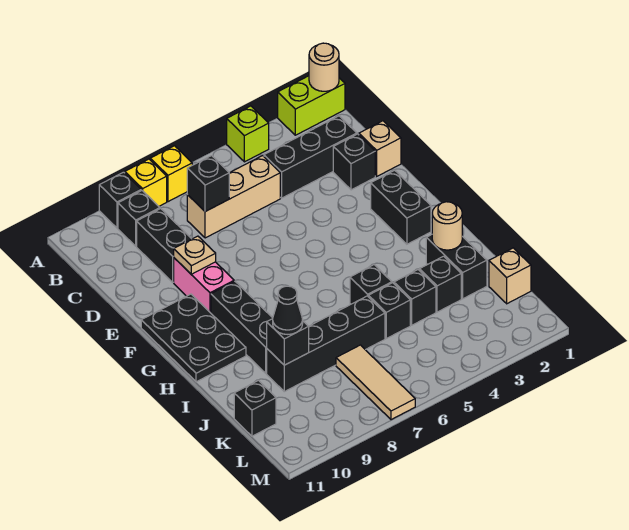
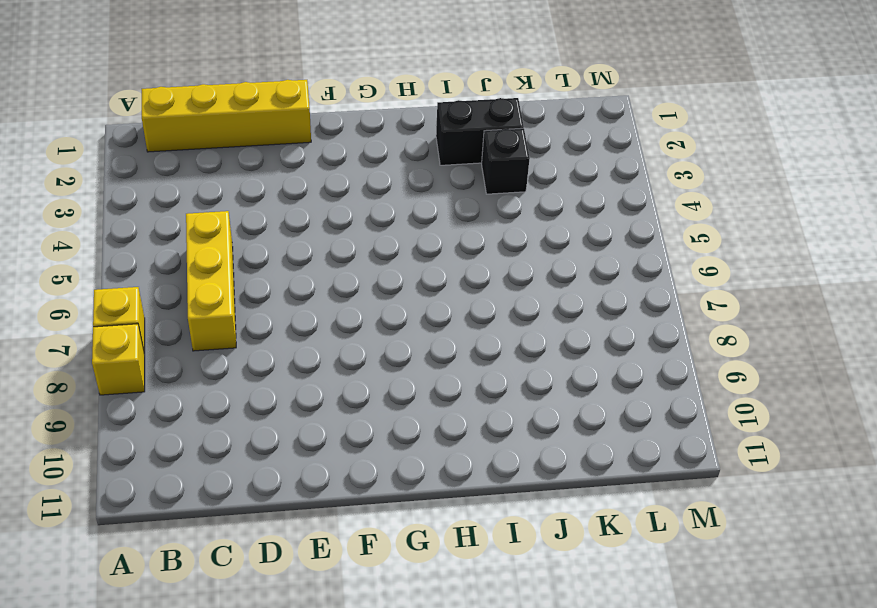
yellow brick B1:E1 level 1 -> tan brick D1 level 1
yellow brick C5:C7 level 1 -> tan brick C5:C7 level 1
none -> lime brick A1:A2 level 1
none -> lime brick A4 level 1
none -> black brick A9 level 1
none -> black brick B9 level 1

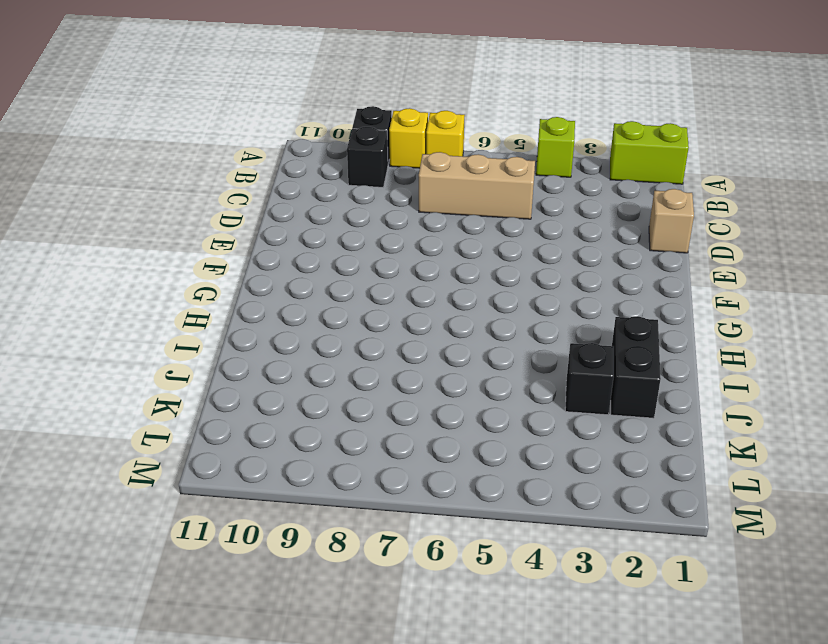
none -> black brick C2:C4 level 1
none -> black brick C9:D9 level 1
none -> black brick D2 level 1
none -> pink brick E9:F9 level 1

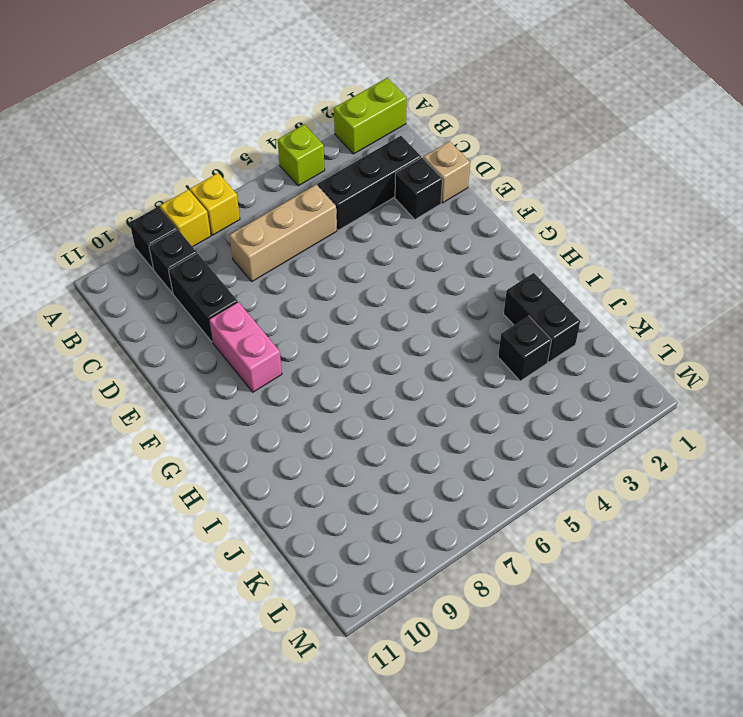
none -> black brick F2:G2 level 1
none -> black plate F10:H11 level 1
none -> black brick G9:I9 level 1
none -> black brick I5 level 1

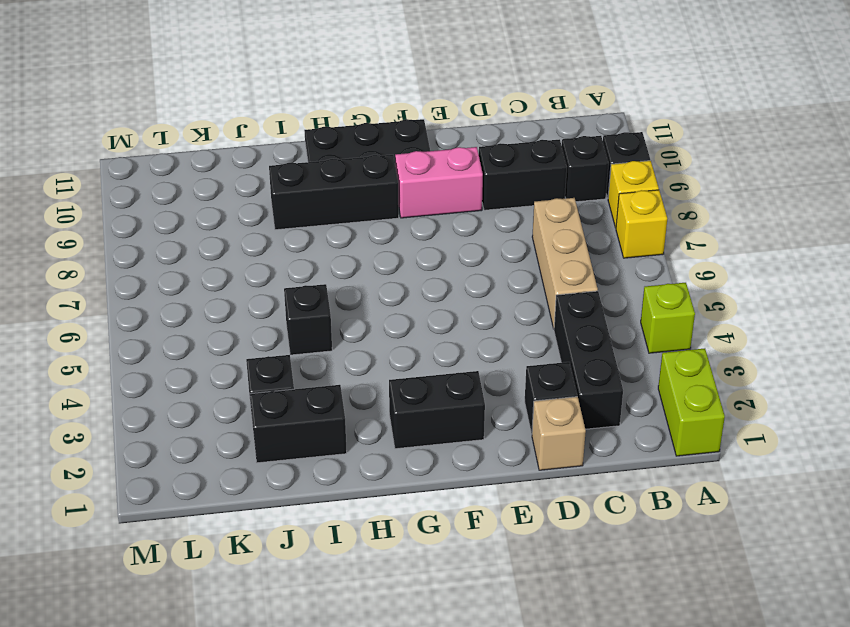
none -> black brick J4 level 1
none -> black brick J5 level 1
none -> black brick J6:J9 level 1
none -> tan brick K1 level 1

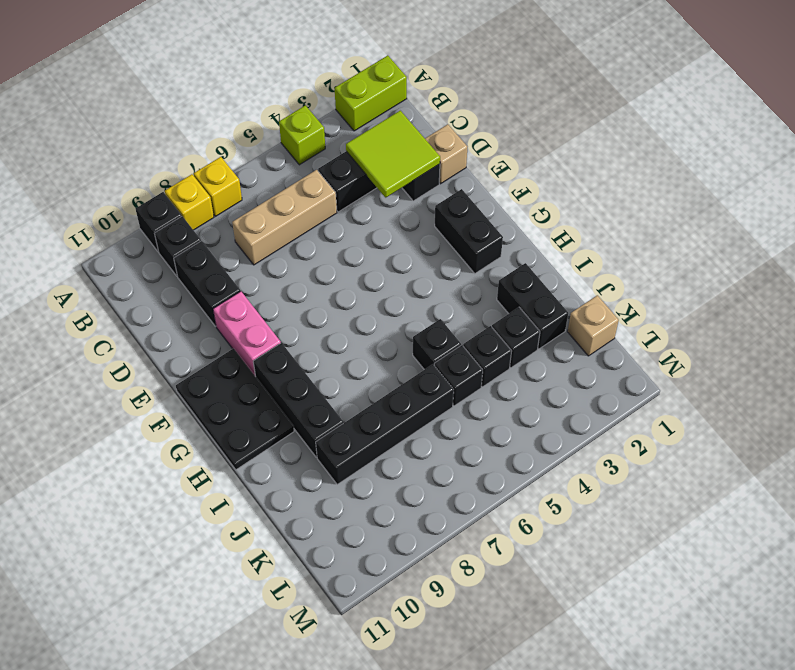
lime tile C2:D3 level 2 -> none
none -> tan tile K7:M7 level 1
none -> black brick K11 level 1
none -> tan round brick A1 level 2
none -> black brick C7 level 2

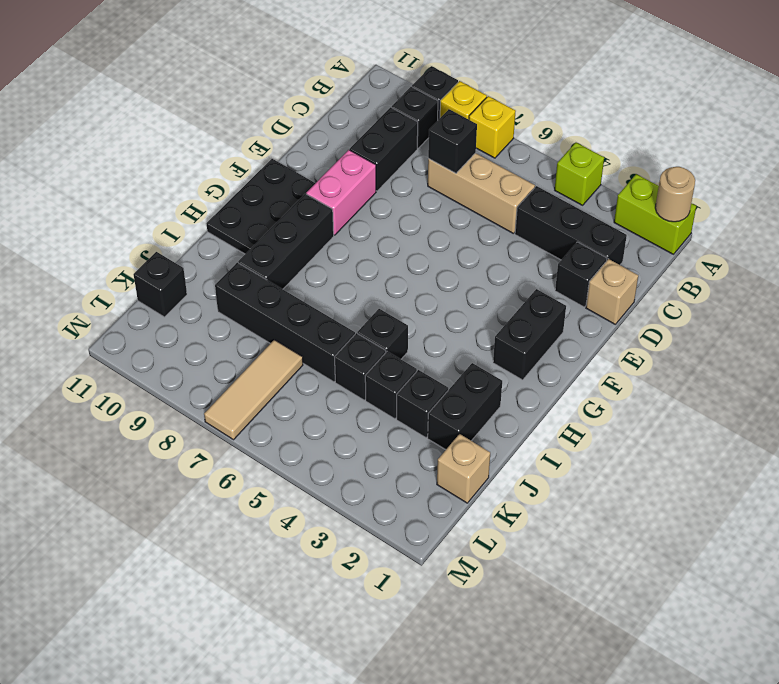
none -> tan plate E9 level 2
none -> tan round brick I2 level 2
none -> black brick J9 level 2
none -> black cone J9 level 3

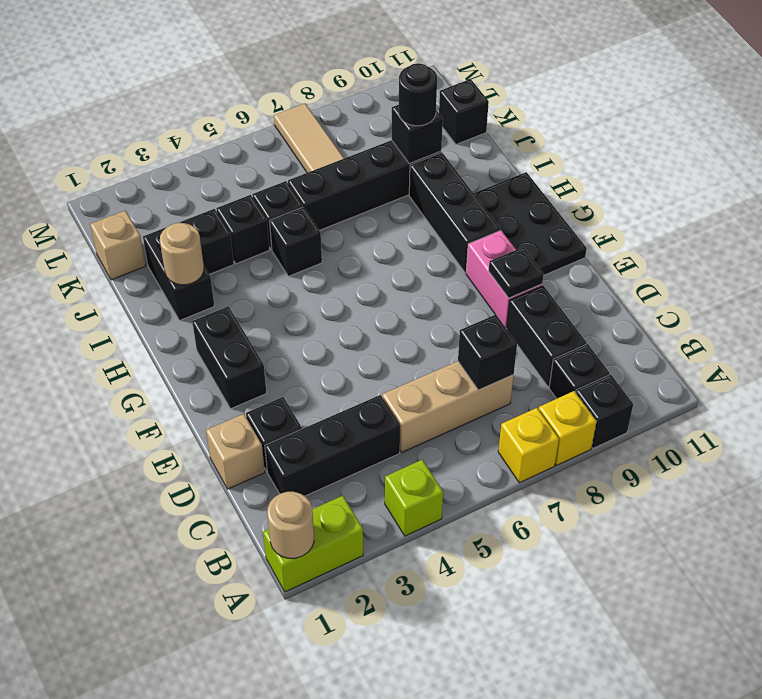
black plate E9 level 2 -> tan plate E9 level 2
black round brick J9 level 3 -> black cone J9 level 3

